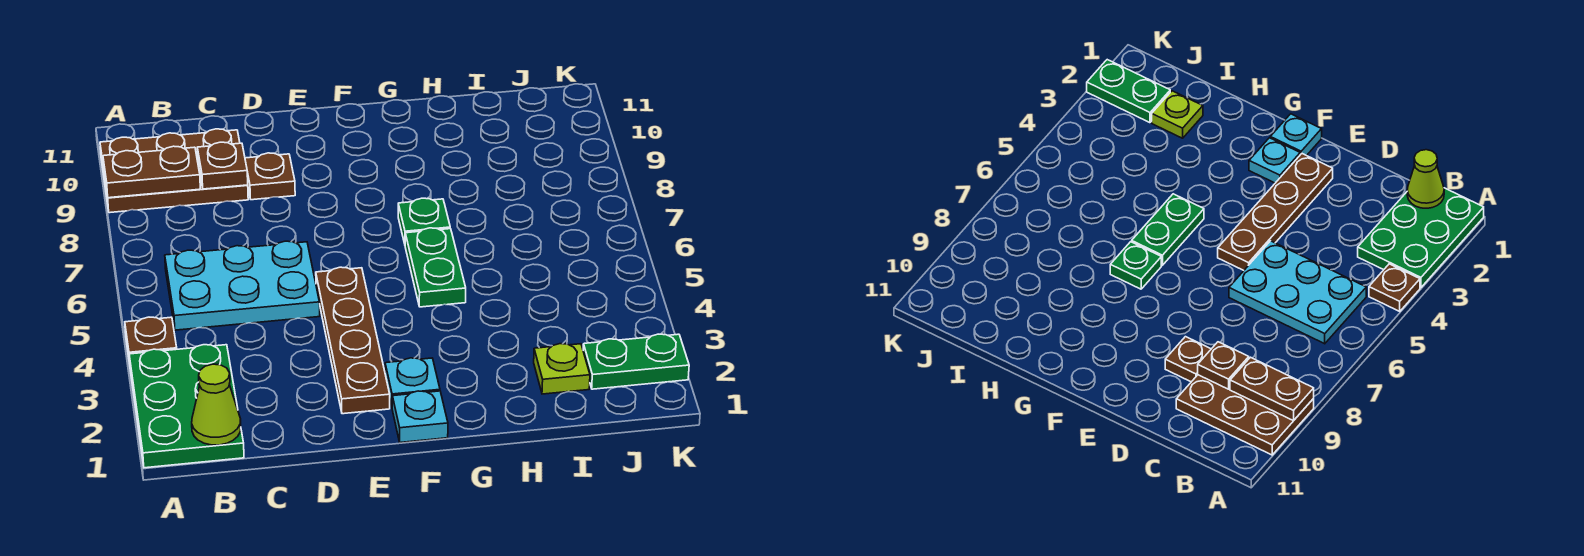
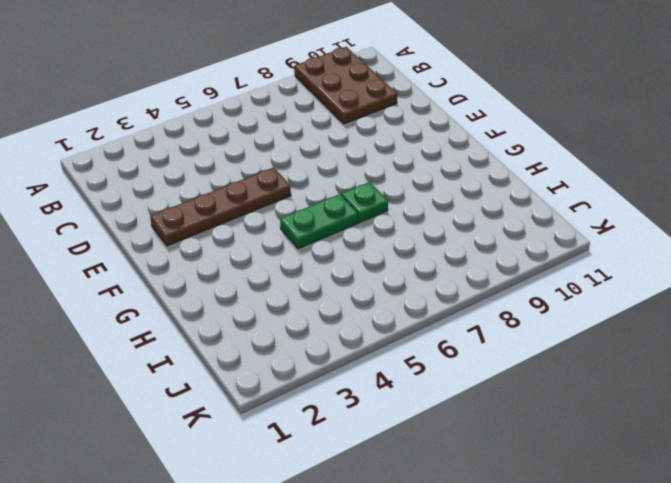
none -> green plate A1:B3 level 1
none -> brown plate A4 level 1
none -> cyan plate B5:D6 level 1

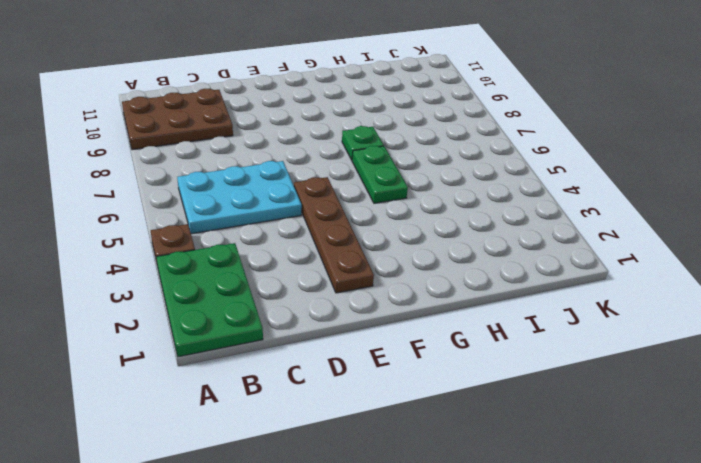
none -> brown plate D9 level 1
none -> cyan plate F1 level 1
none -> cyan plate F2 level 1

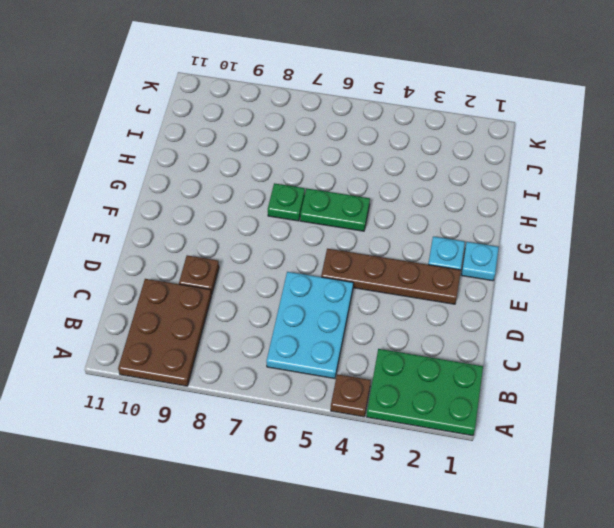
none -> lime plate I2 level 1
none -> green plate J2:K2 level 1
none -> brown plate A9:B9 level 2

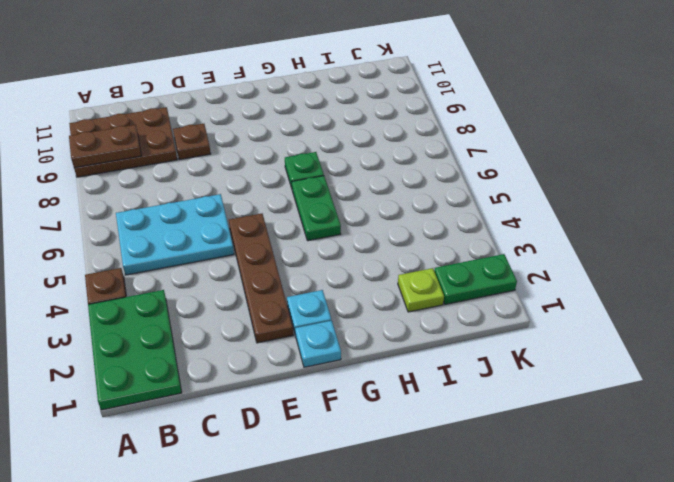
none -> lime cone B1 level 2
none -> brown plate C9 level 2

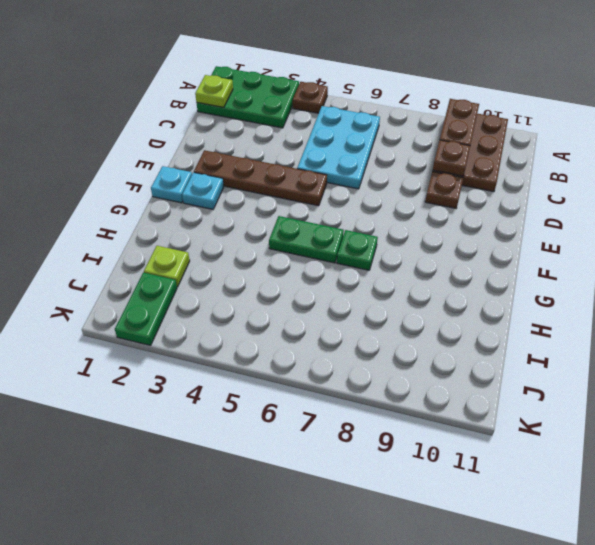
lime plate B1 level 2 -> lime cone B1 level 2

